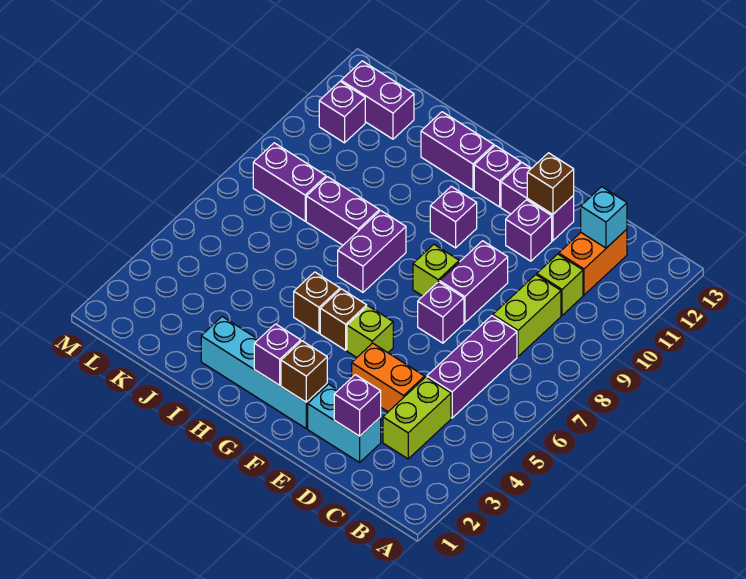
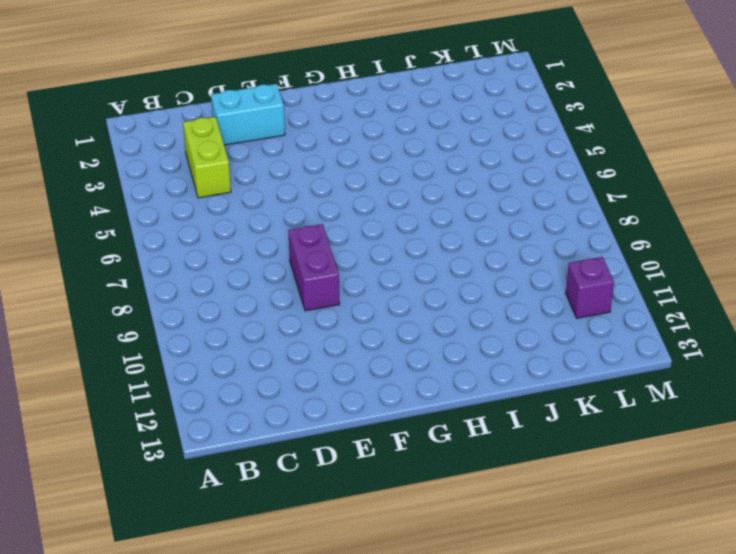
none -> purple brick C5:C7 level 1
none -> lime brick C8:C9 level 1
none -> lime brick C10 level 1

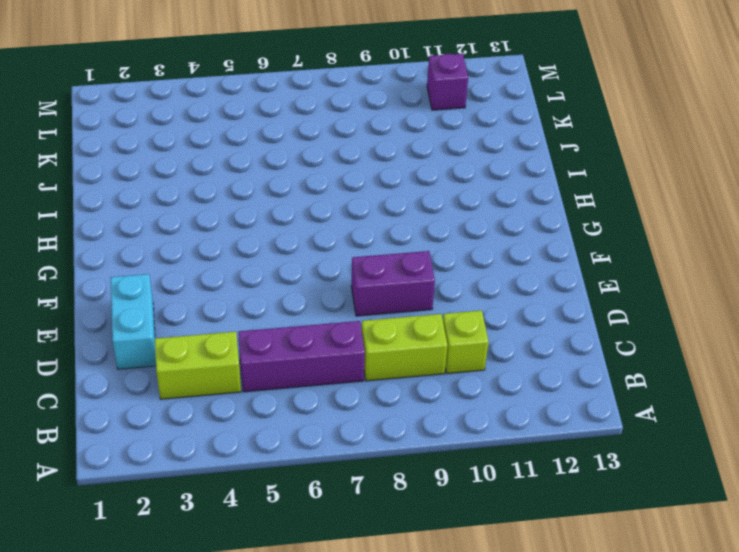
none -> orange brick C11:C12 level 1
none -> orange brick D4:E4 level 1
none -> purple brick E7 level 1

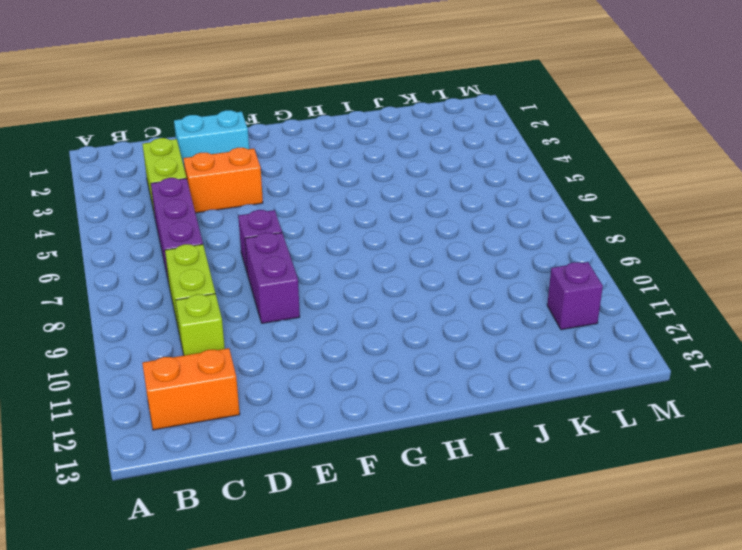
orange brick B12:C12 level 1 -> orange brick C11:C12 level 1
none -> purple brick E11 level 1
none -> purple brick E12:F12 level 1
none -> cyan brick F2:I2 level 1

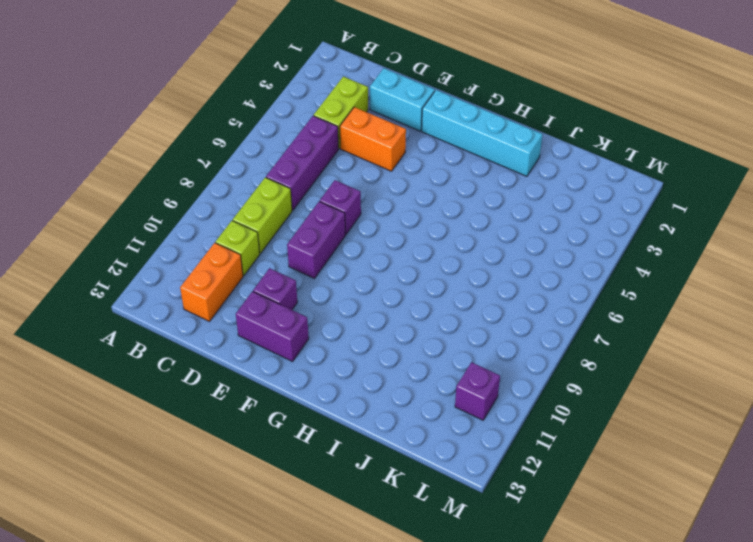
none -> lime brick F5 level 1
none -> lime brick F8 level 1
none -> brown brick G5 level 1

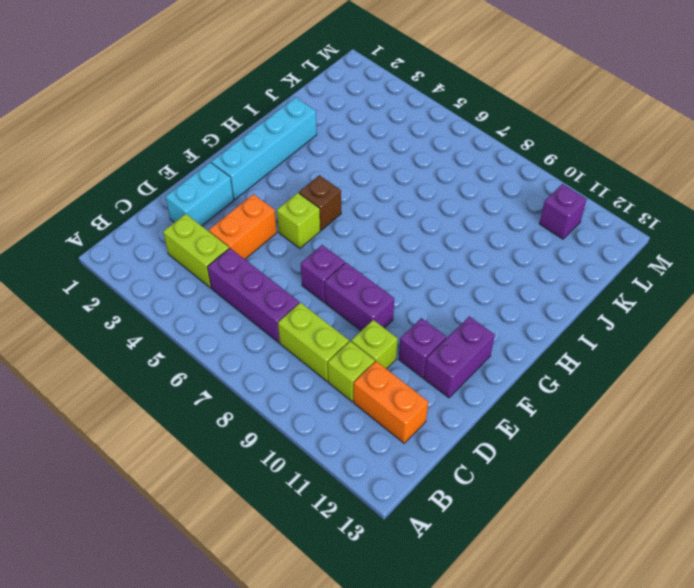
lime brick D10 level 1 -> lime brick F8 level 1
none -> purple brick G10 level 1
none -> purple brick G12 level 1
none -> brown brick H5 level 1

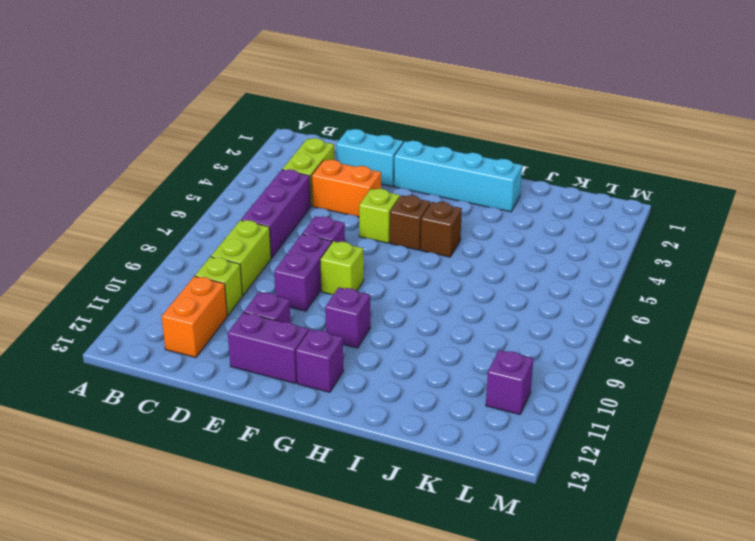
none -> purple brick H7:H8 level 1
none -> purple brick H12:I12 level 1
none -> purple brick I8:J8 level 1

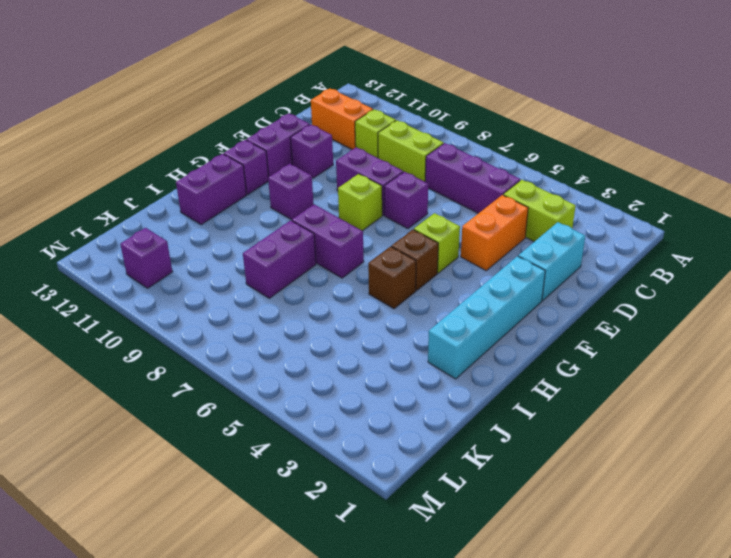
none -> purple brick K8:L8 level 1
none -> purple brick K12:L12 level 1
none -> cyan brick C12 level 2

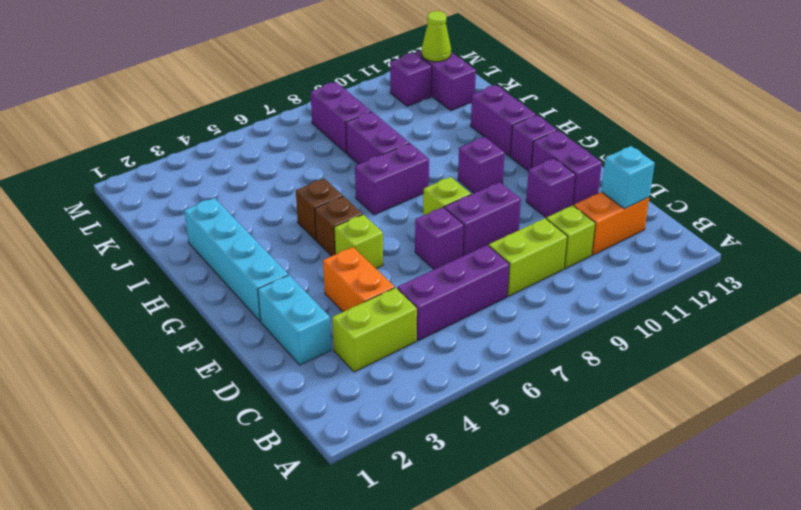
lime cone L12 level 2 -> none
none -> purple brick D2 level 2
none -> brown brick E12 level 2
none -> brown brick F2 level 2

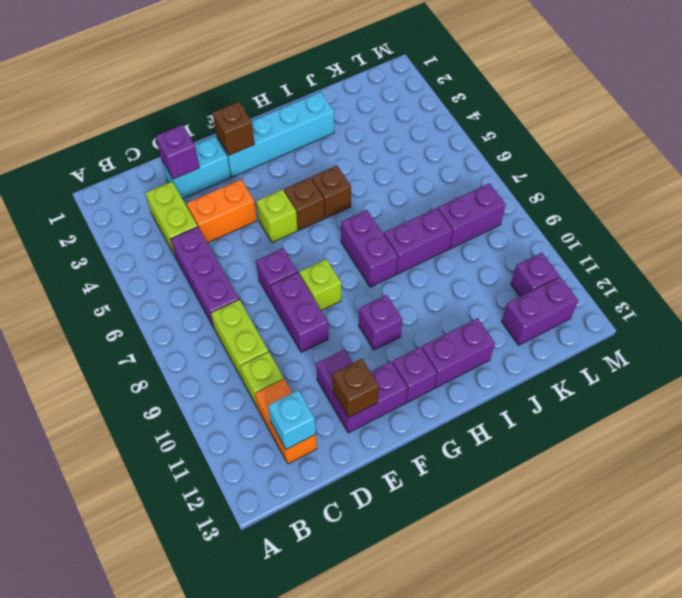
none -> purple brick G2 level 2

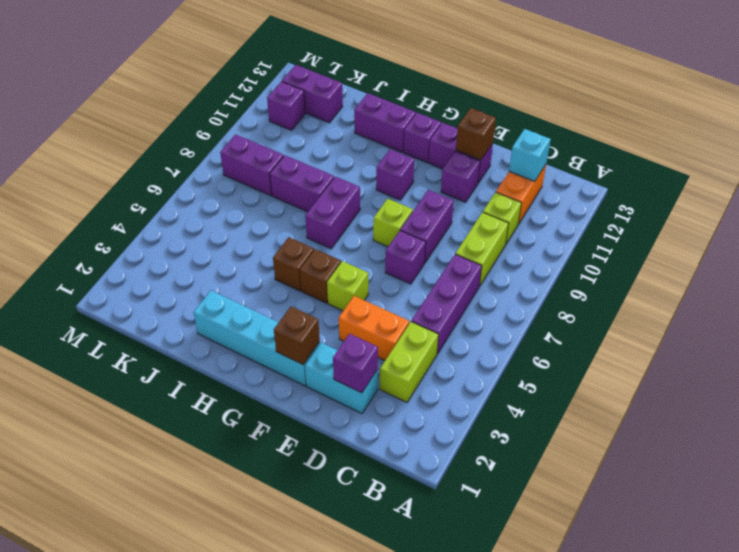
none -> purple brick G2 level 2

